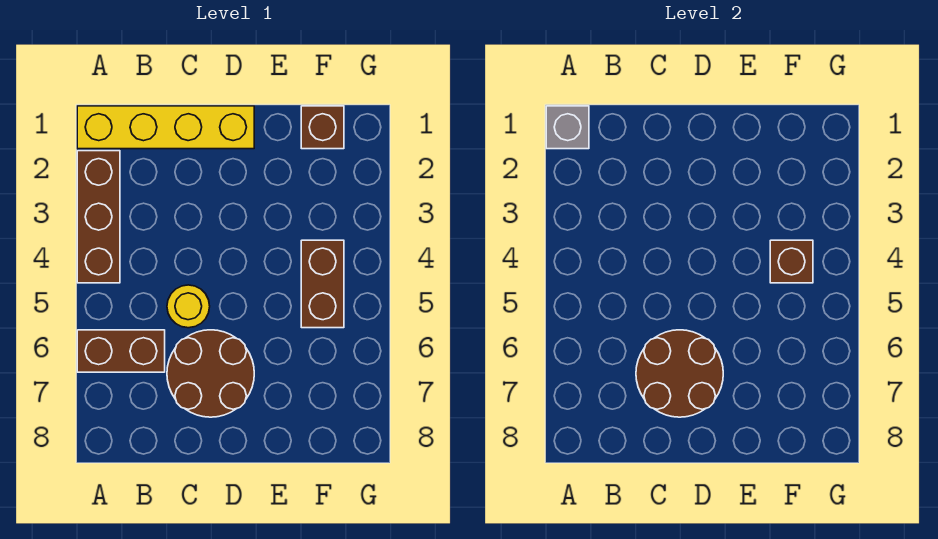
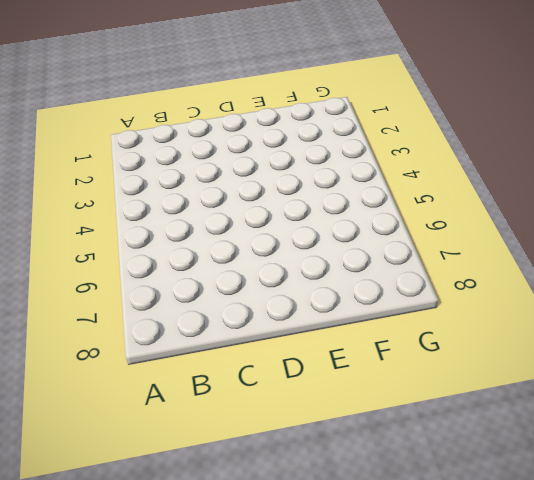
none -> yellow brick A1:D1 level 1
none -> brown brick A2:A4 level 1

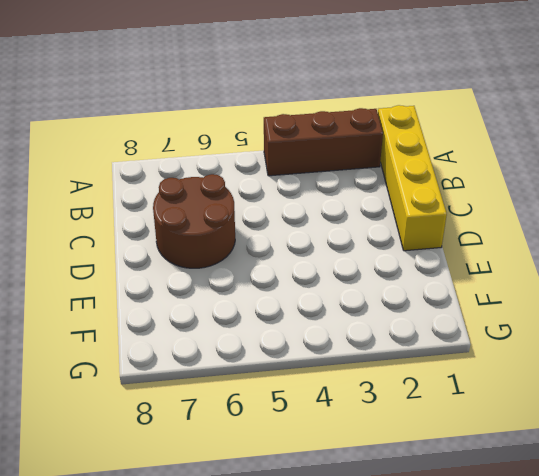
none -> brown brick A6:B6 level 1
none -> yellow round brick C5 level 1

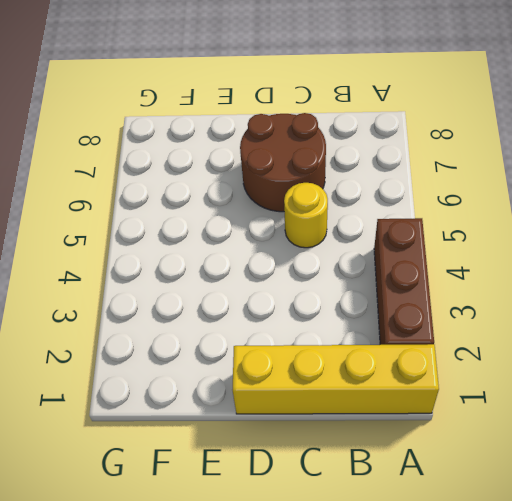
none -> brown brick A6:B6 level 1
none -> brown brick F1 level 1

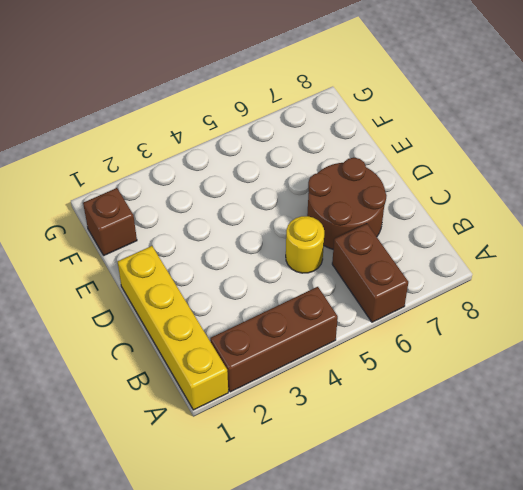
none -> brown brick F4:F5 level 1
none -> grey brick A1 level 2

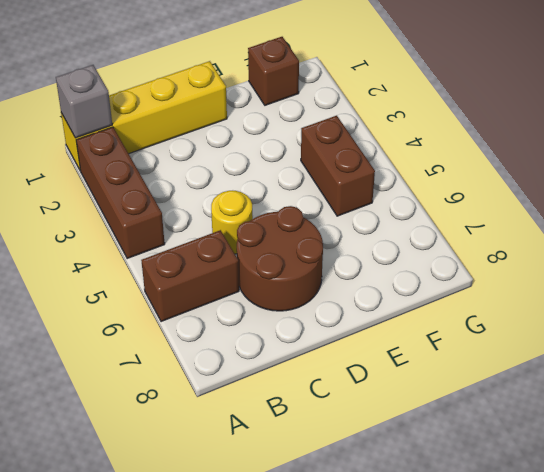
none -> brown round brick C6:D7 level 2
none -> brown brick F4 level 2

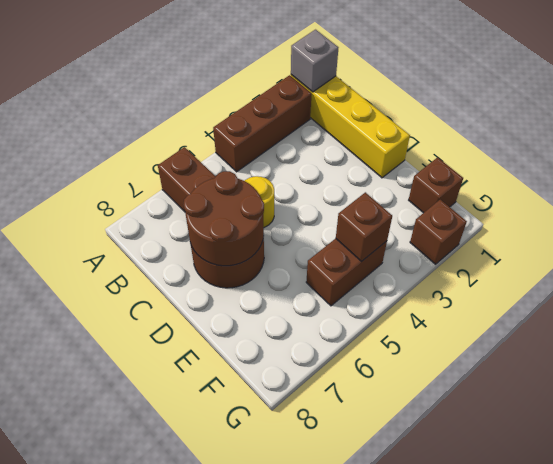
brown brick G2 level 1 -> none

